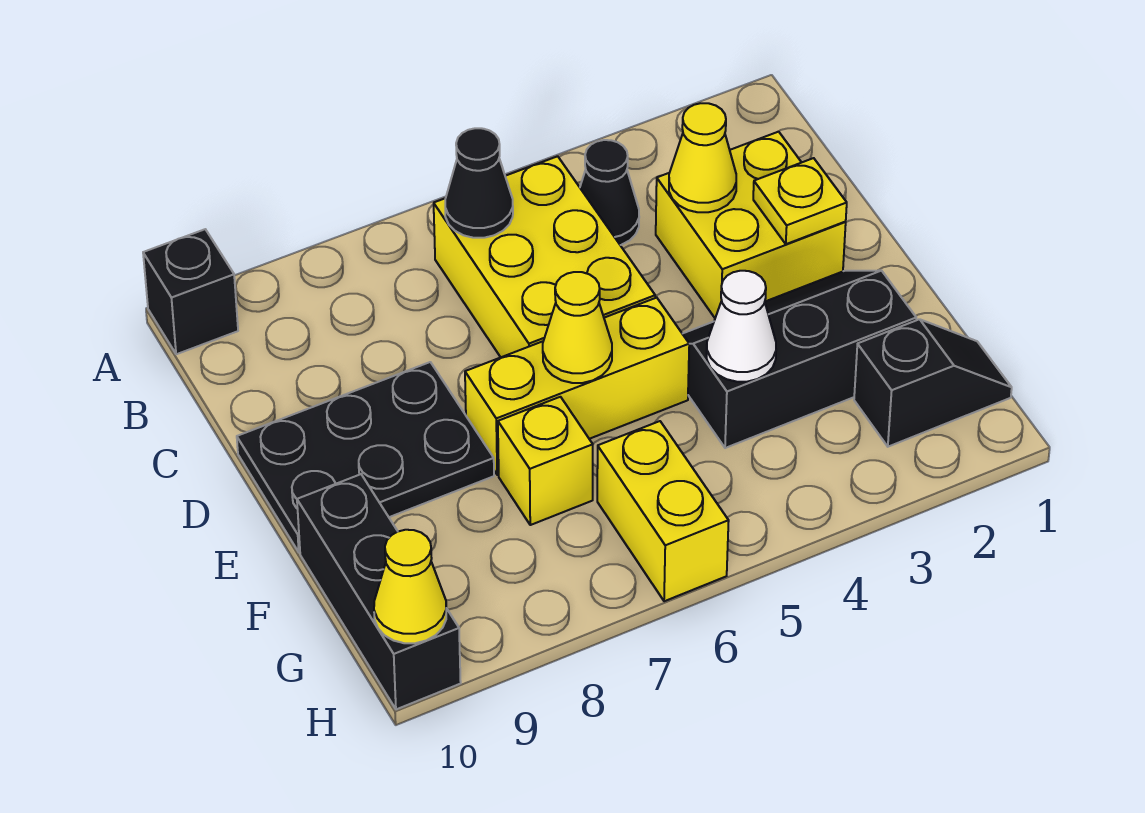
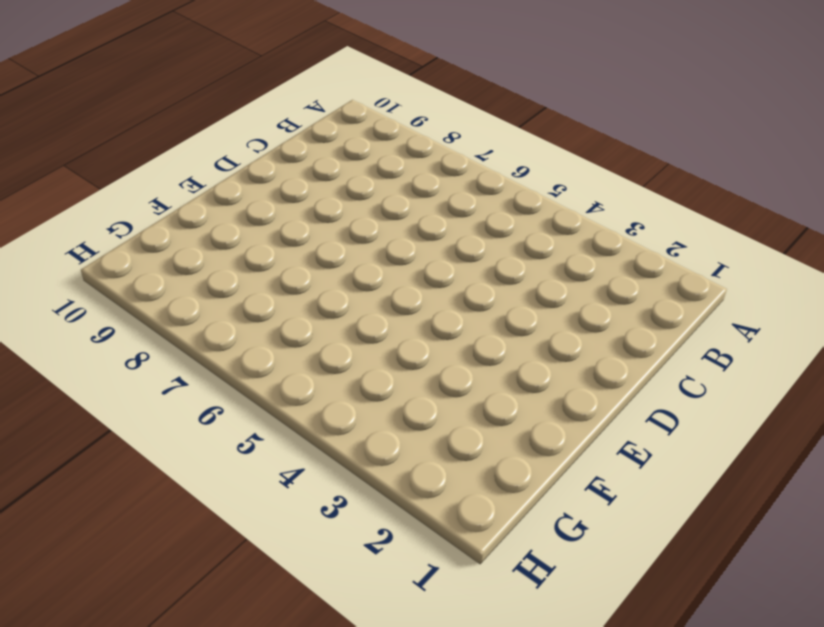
none -> black brick A10 level 1
none -> black cone B4 level 1
none -> yellow brick B5:D6 level 1

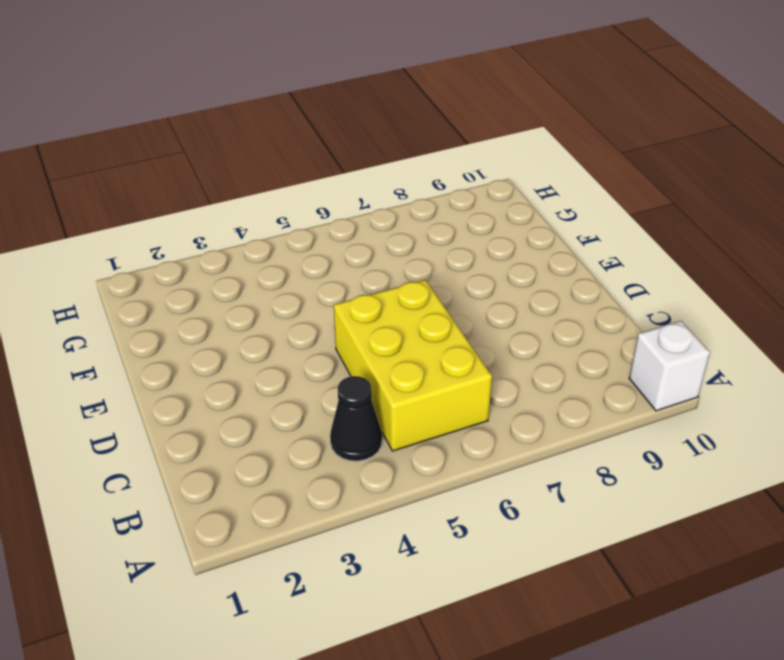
white brick A10 level 1 -> black brick A10 level 1
none -> yellow brick C2:D3 level 1
none -> black plate D8:E10 level 1
none -> black slope E2:F4 level 1 top F

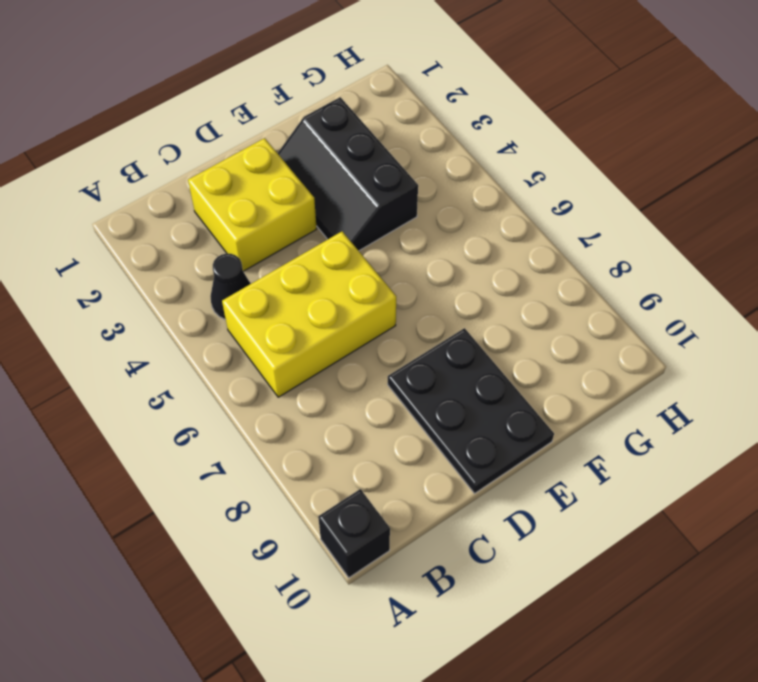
none -> yellow brick E5:E7 level 1
none -> yellow brick F7 level 1
none -> black brick F10:H10 level 1

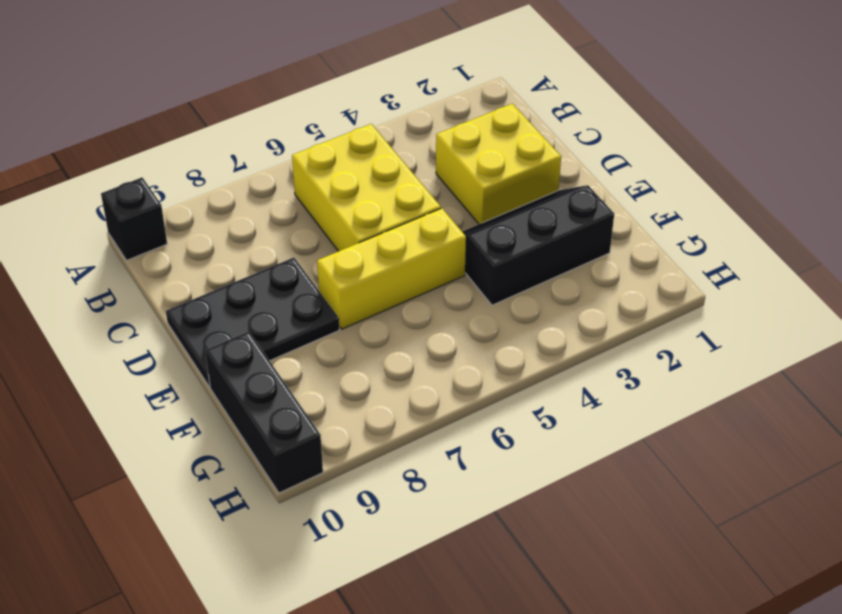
none -> black cone B4 level 1
none -> yellow brick F7 level 1
none -> black slope G1:G2 level 1 top 2

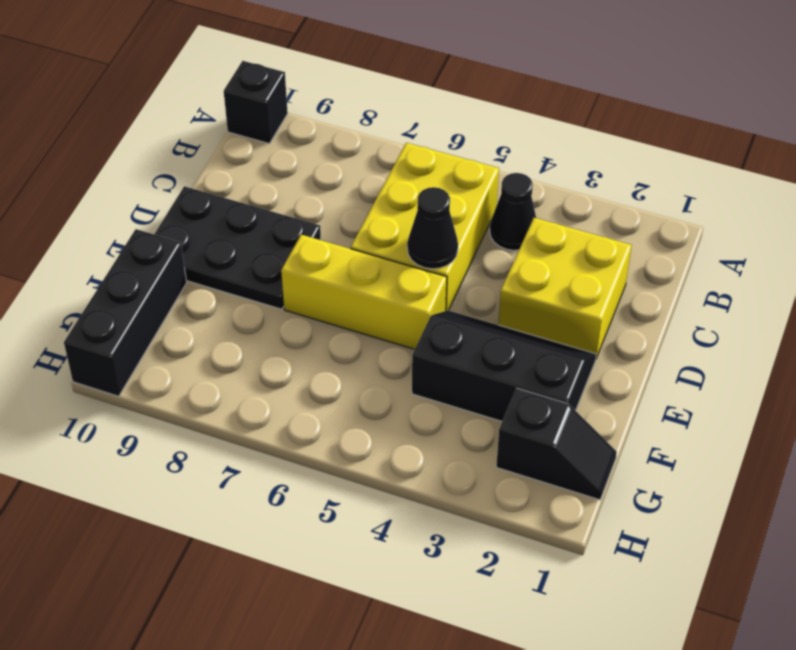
black cone D5 level 2 -> black cone B6 level 2
none -> yellow brick F7 level 1
none -> yellow brick G6:H6 level 1
none -> yellow cone C3 level 2

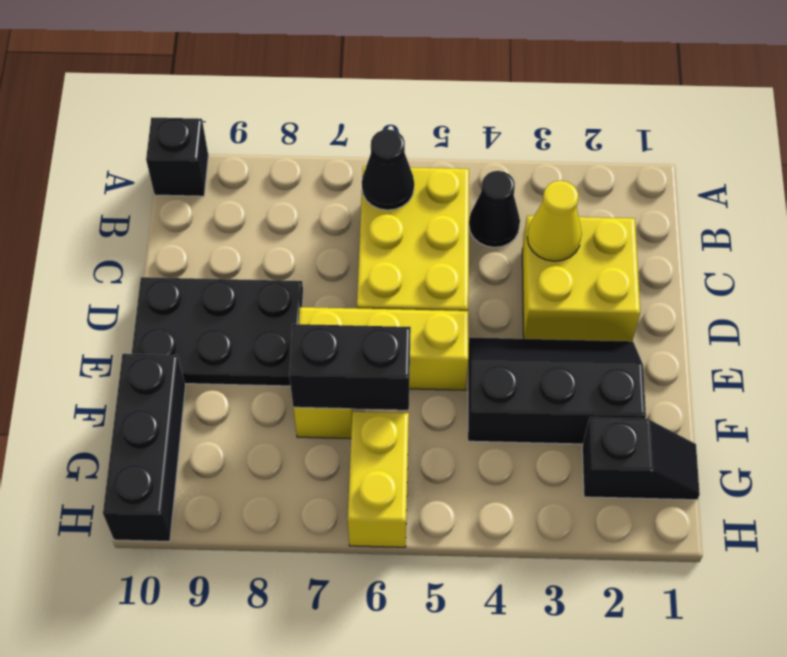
black brick F6:F7 level 2 -> none
none -> yellow plate D2 level 2
none -> yellow cone E6 level 2
none -> white cone F4 level 2

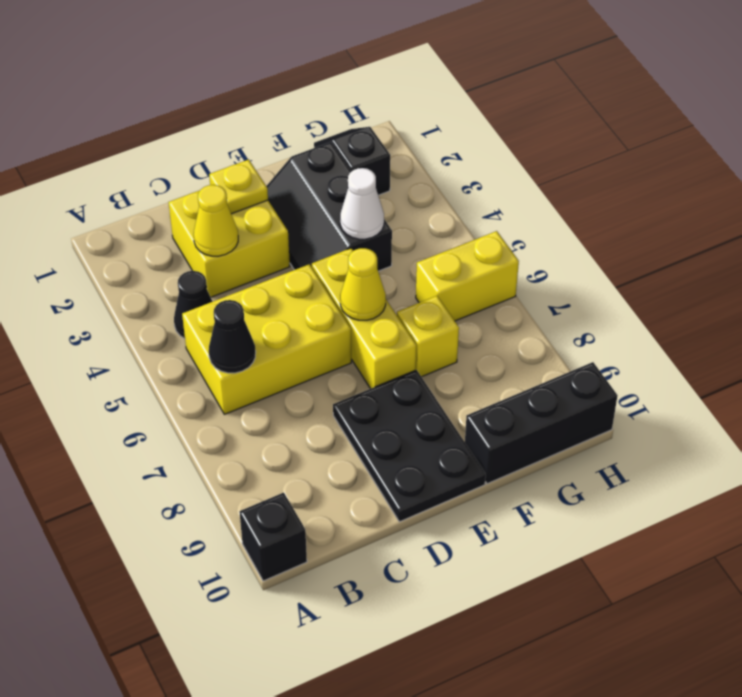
none -> yellow cone H10 level 2

